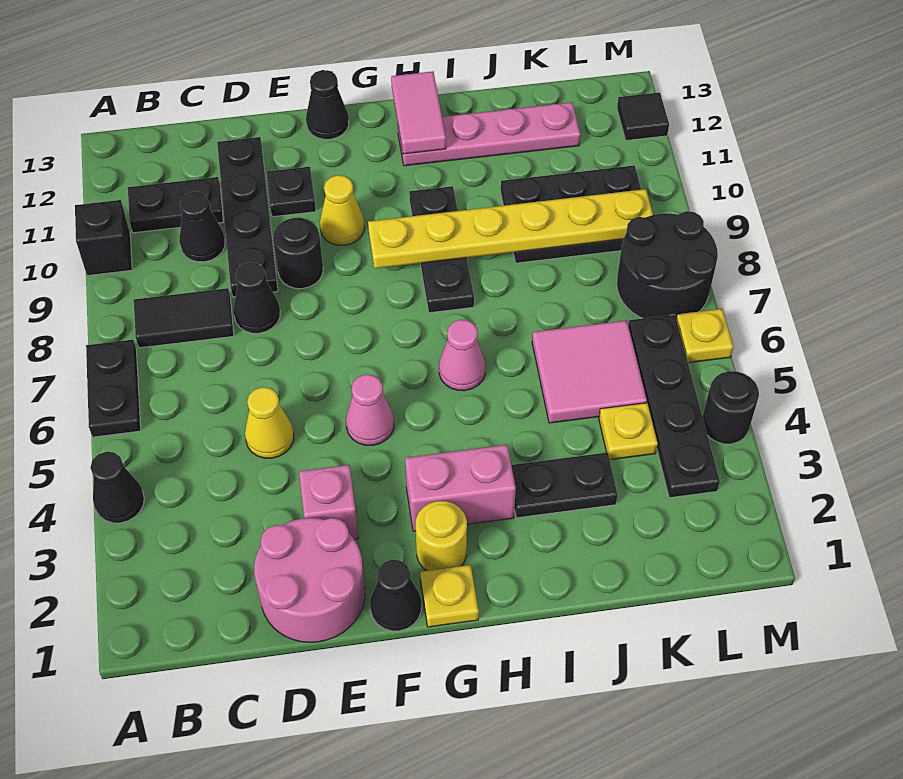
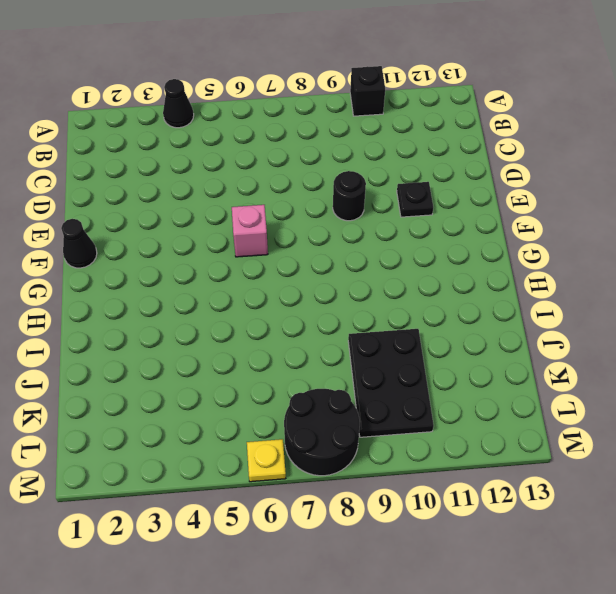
pink brick F6 level 1 -> pink brick E3 level 1
none -> black plate A6:A7 level 1
none -> black tile B8:C8 level 1
none -> black plate B11:C11 level 1
none -> black cone C10 level 1

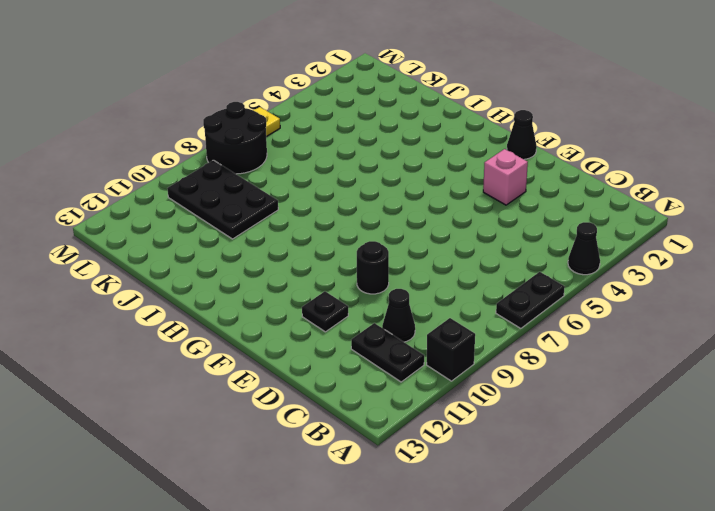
none -> black tile B8:C8 level 1
none -> pink round brick D1:E2 level 1
none -> yellow cone D5 level 1
none -> black cone D8 level 1

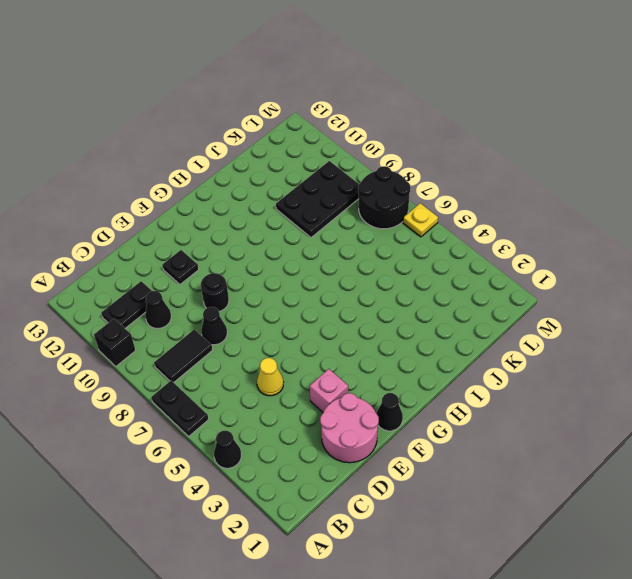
none -> black plate D9:D12 level 1
none -> pink cone F5 level 1
none -> yellow cone F10 level 1
none -> black cone F13 level 1

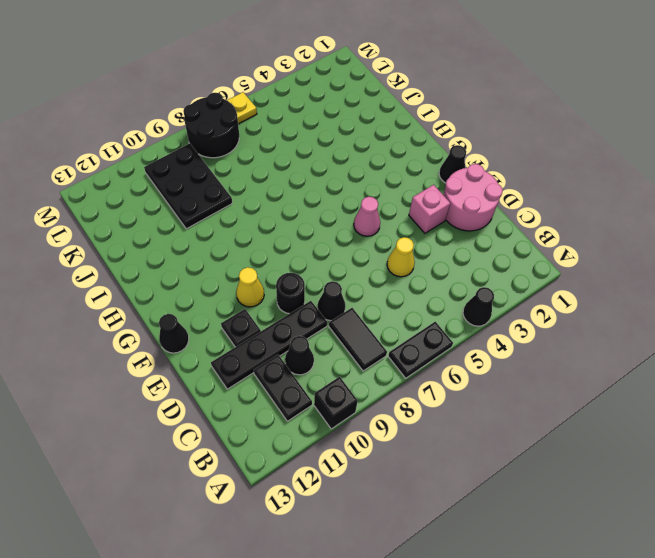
none -> yellow plate G1 level 1
none -> yellow round brick G2 level 1
none -> pink brick G3:H3 level 1
none -> pink cone H6 level 1

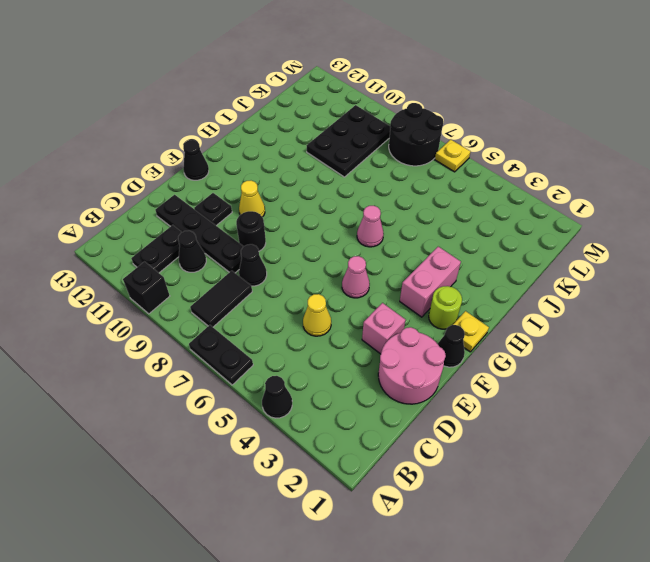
lime round brick G2 level 1 -> yellow round brick G2 level 1
none -> black plate H8:H10 level 1
none -> pink plate H12:K12 level 1
none -> black plate I3:J3 level 1
none -> pink tile J5:K6 level 1

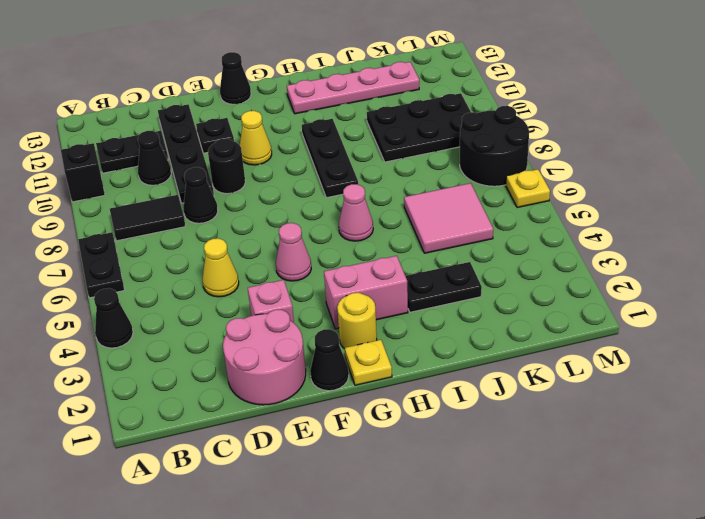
none -> yellow plate K4 level 1
none -> black plate L3:L6 level 1
none -> black round brick M4 level 1
none -> black tile M12 level 1

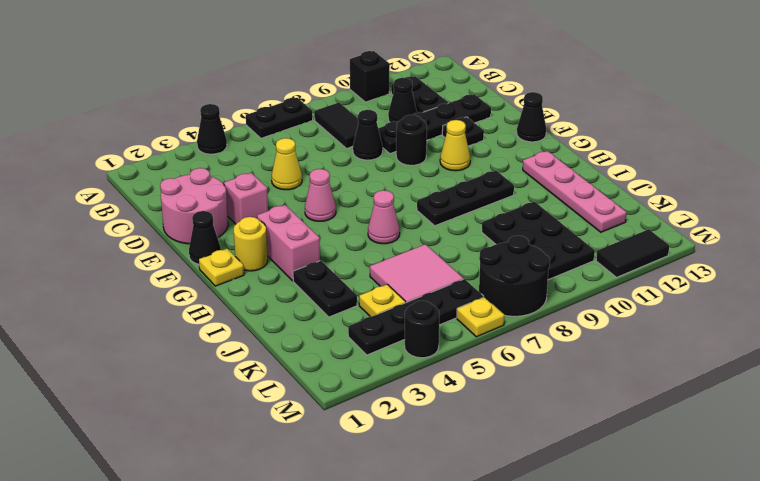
black tile M11:M12 level 1 -> black tile M12 level 1
none -> yellow plate G9:L9 level 2
none -> pink tile H12:H13 level 2

